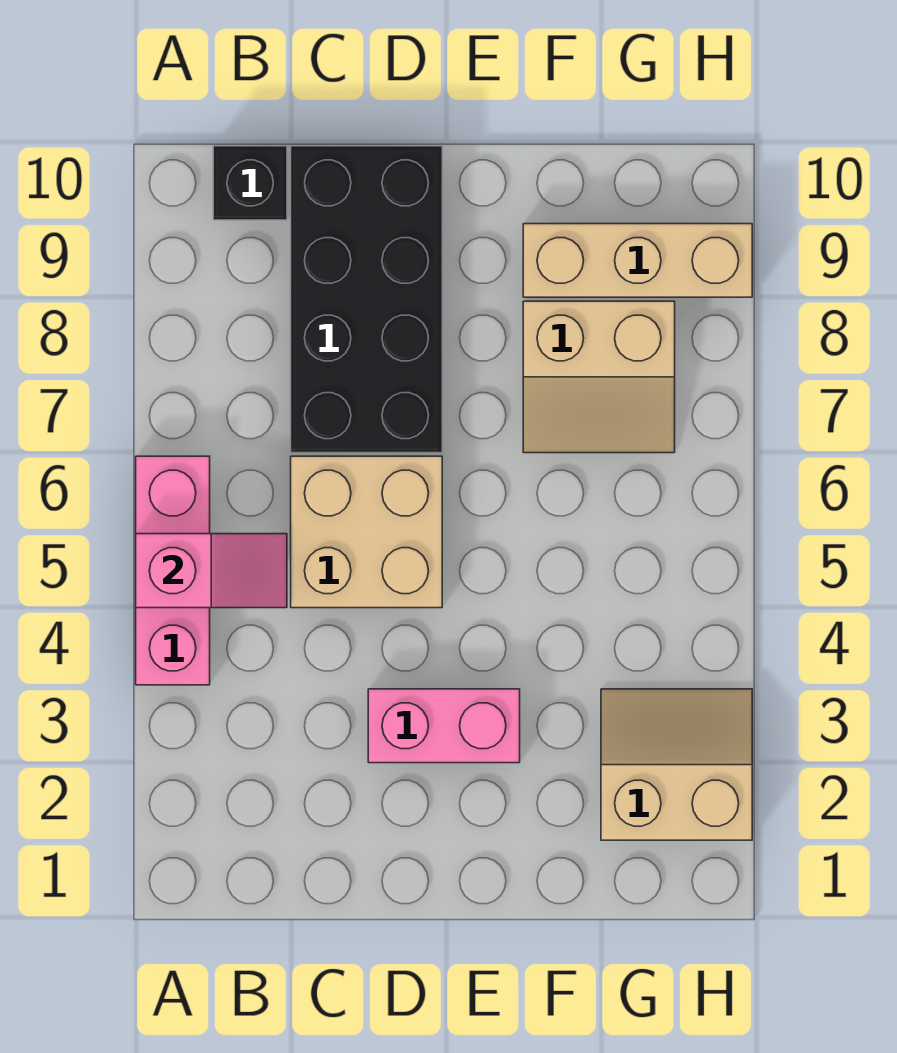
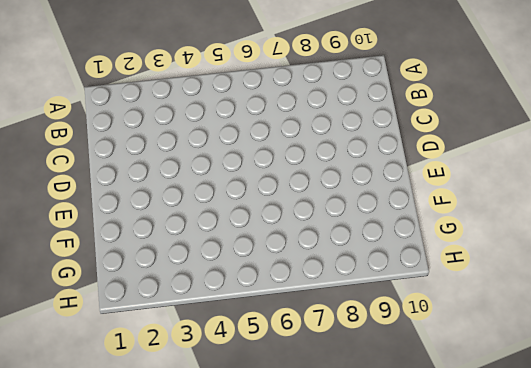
none -> pink brick A4:A6 level 1
none -> black brick B10 level 1

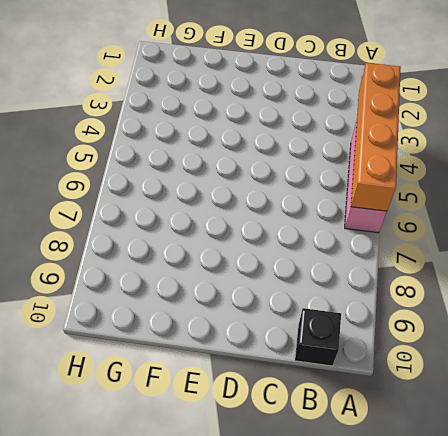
orange brick A3:A6 level 2 -> pink slope A5:B5 level 2 top A
none -> tan brick C5:D6 level 1
none -> black brick C7:D10 level 1

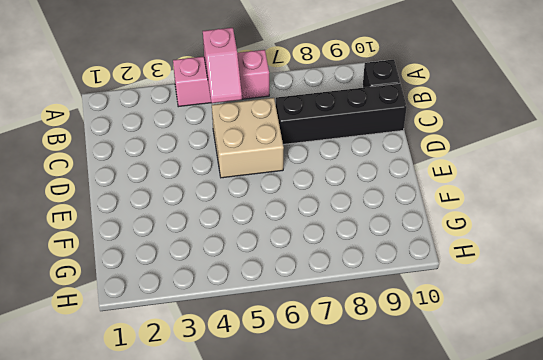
black brick C7:C10 level 1 -> black brick C7:D10 level 1
none -> pink brick D3:E3 level 1
none -> tan slope F7:G8 level 1 top 8

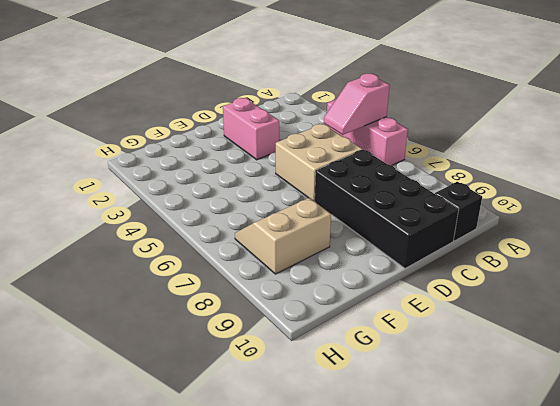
pink brick D2:D3 level 1 -> pink brick D3:E3 level 1
none -> tan brick F9:H9 level 1
none -> tan slope G2:H3 level 1 top 2

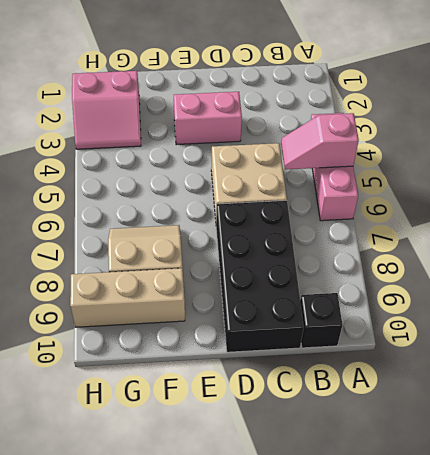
pink slope G2:H3 level 1 top 2 -> tan slope G2:H3 level 1 top 2

